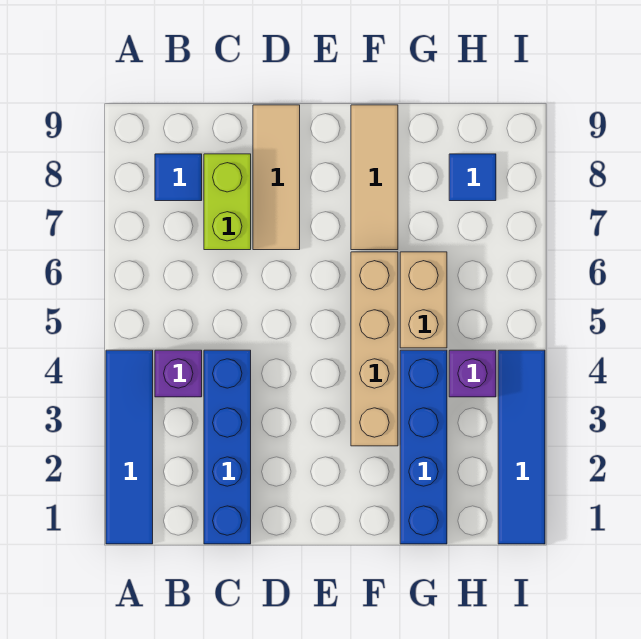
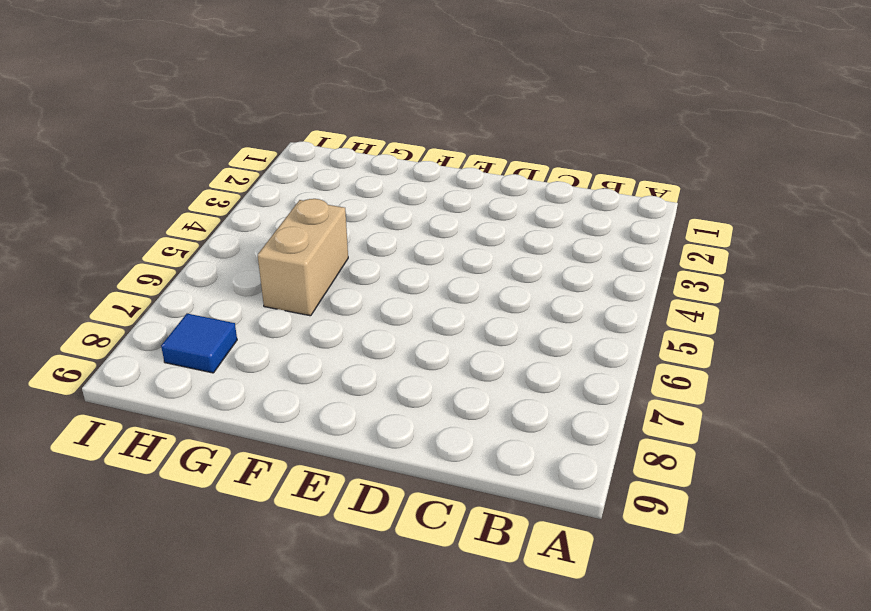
none -> blue tile A1:A4 level 1
none -> purple brick B4 level 1
none -> blue tile B8 level 1

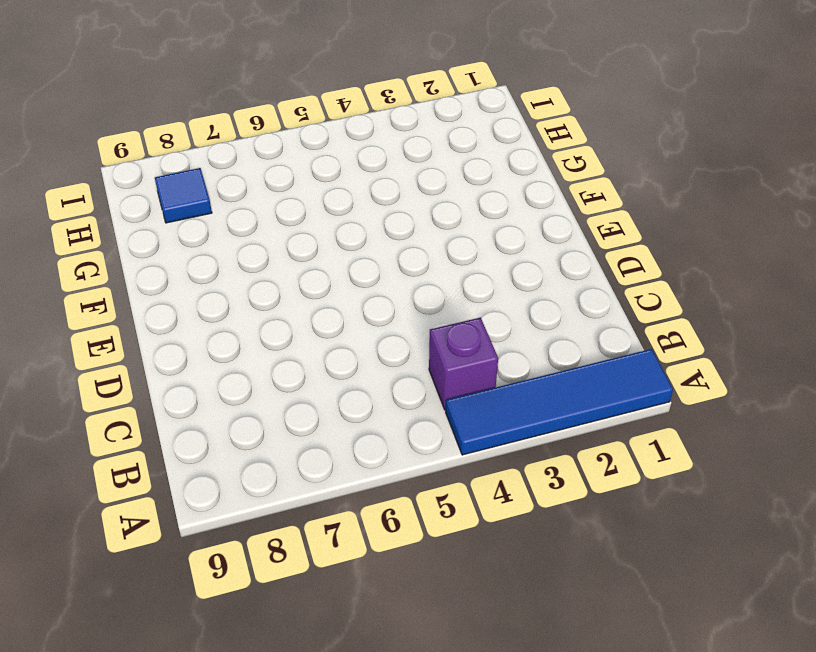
none -> blue tile B8 level 1
none -> blue brick C1:C4 level 1
none -> lime brick C7:C8 level 1

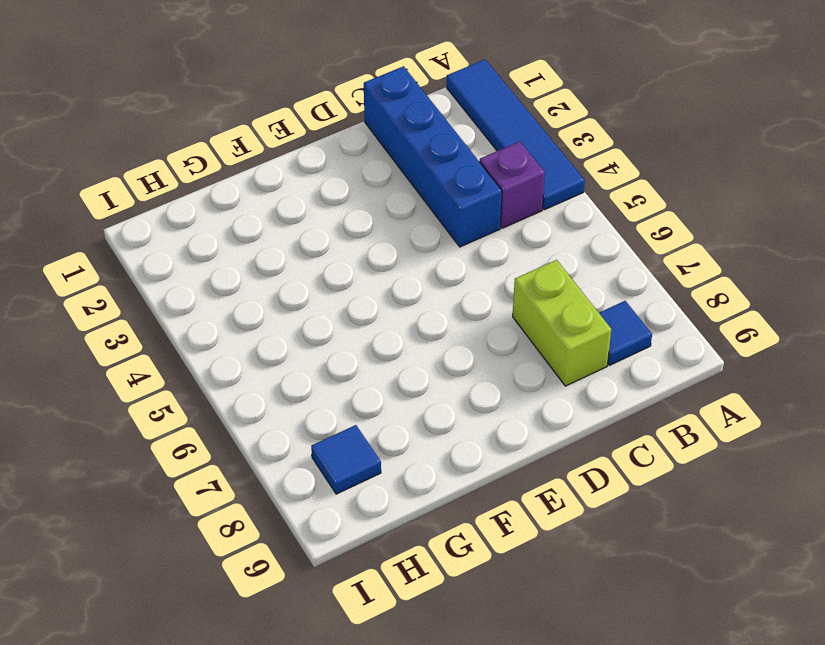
none -> tan tile D7:D9 level 1
none -> tan brick F3:F6 level 1
none -> tan tile F7:F9 level 1

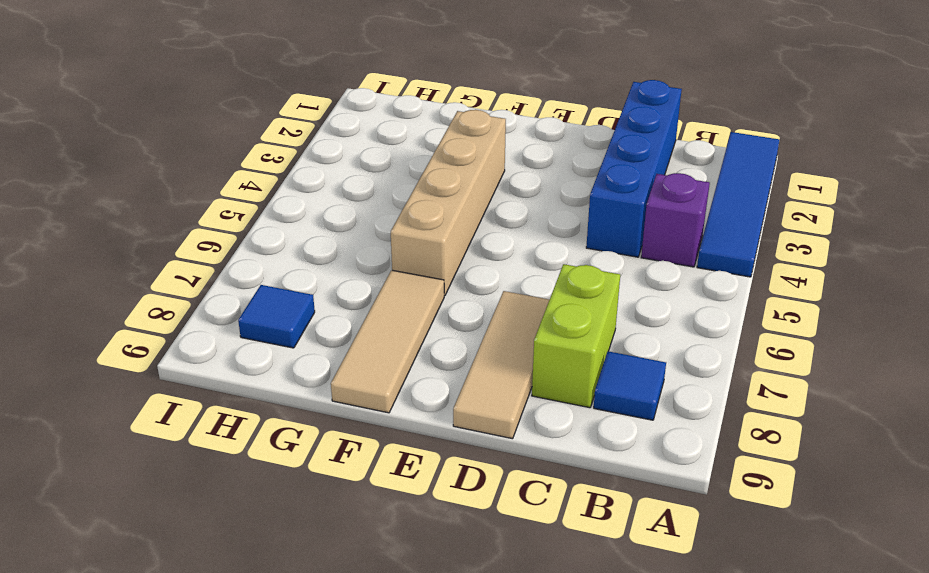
none -> blue brick G1:G4 level 1
none -> tan brick G5:G6 level 1
none -> purple brick H4 level 1

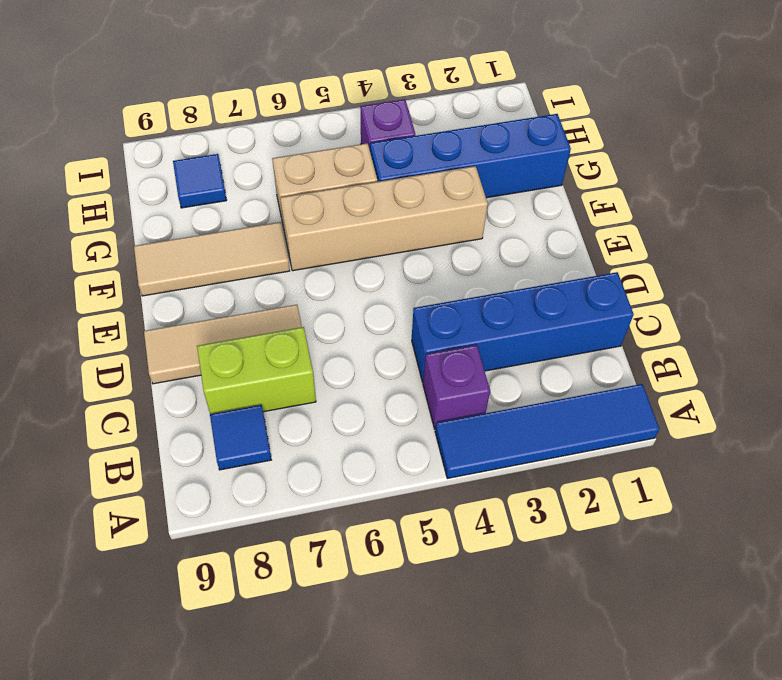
none -> blue tile I1:I4 level 1

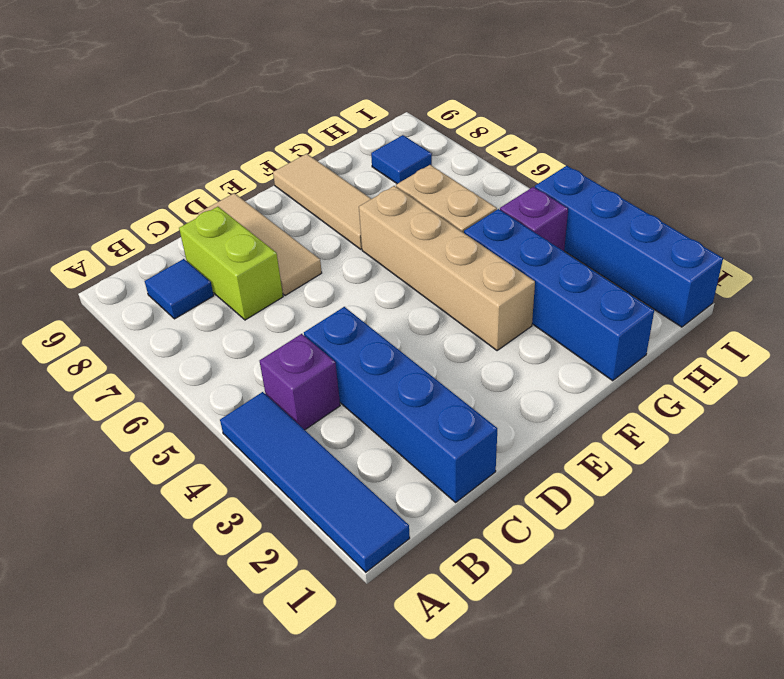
blue brick I1:I4 level 1 -> blue tile I1:I4 level 1

